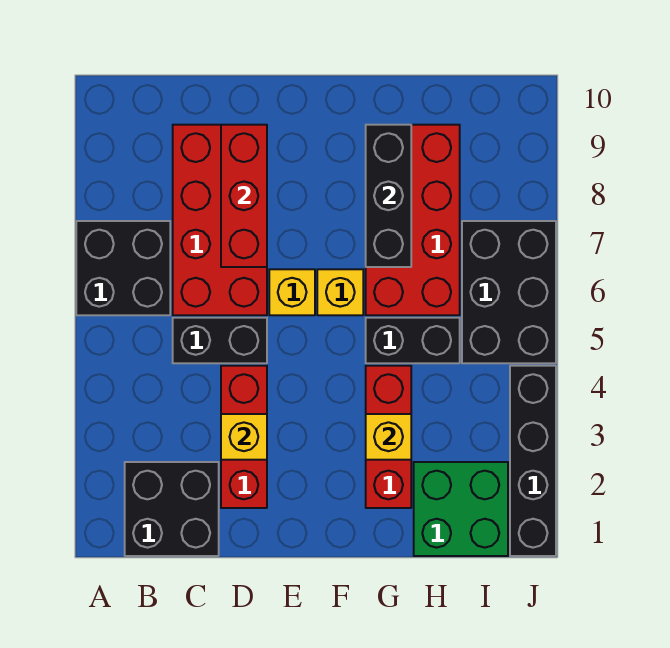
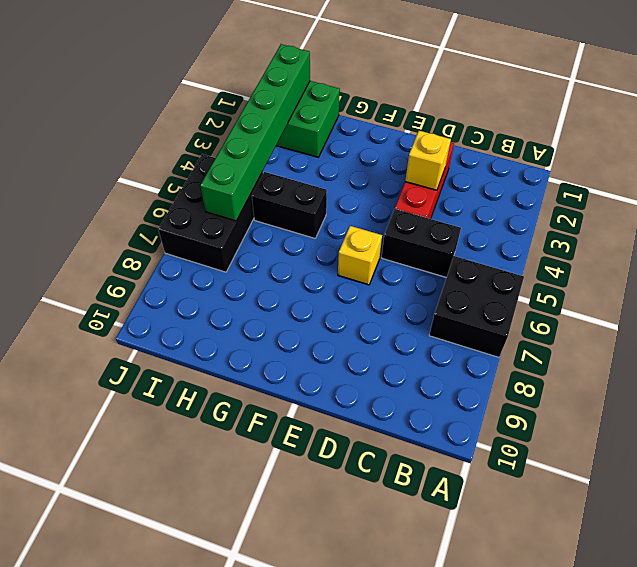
green brick I1:I6 level 2 -> none
none -> black brick B1:C2 level 1
none -> red brick C6:D9 level 1
none -> yellow brick F6 level 1

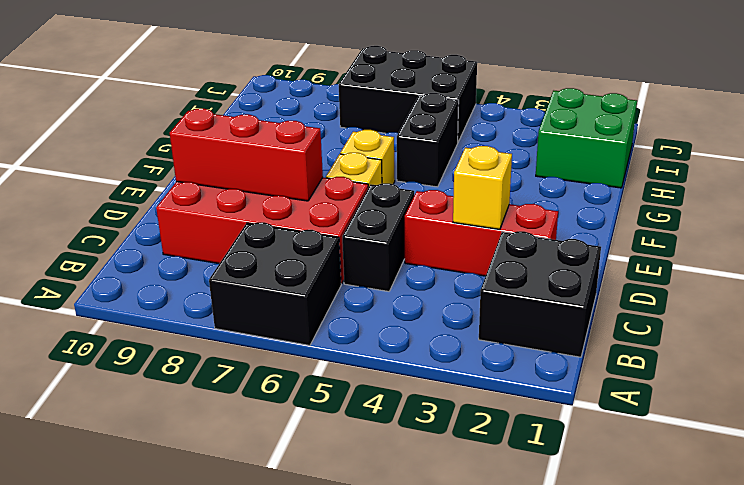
none -> red brick G2:G4 level 1
none -> red brick G6:H9 level 1
none -> black brick J1:J4 level 1

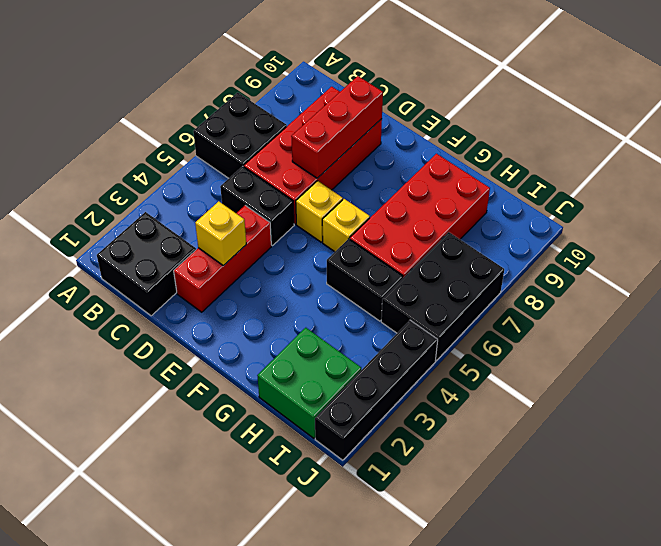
none -> red brick G2:G4 level 1
none -> yellow brick G3 level 2
none -> black brick G7:G9 level 2

